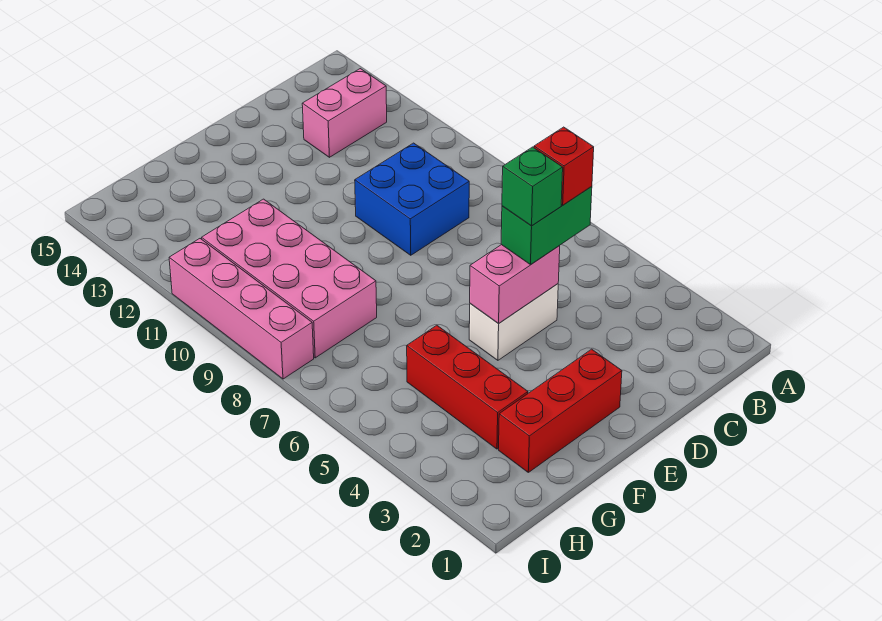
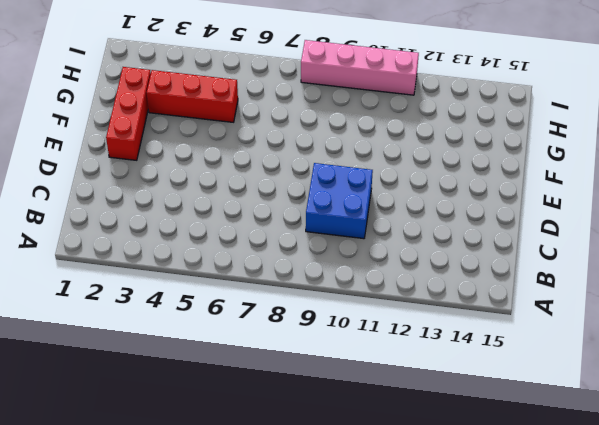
none -> pink brick B13:C13 level 1
none -> white brick D5:E5 level 1

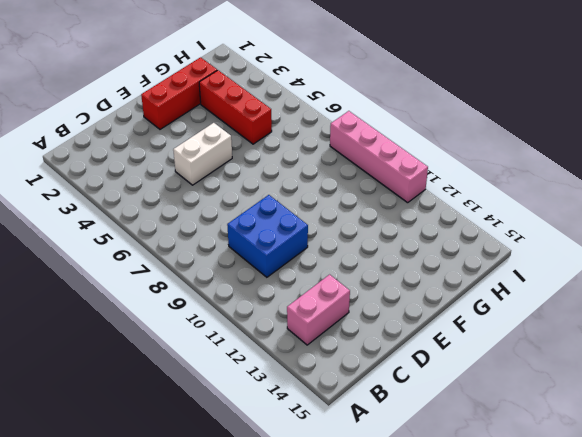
none -> pink brick G8:H11 level 1
none -> pink brick D5:E5 level 2

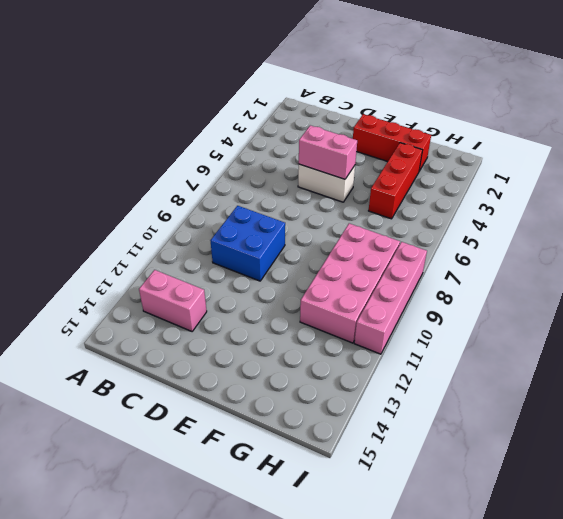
none -> green brick C5:D5 level 3
none -> red brick C5 level 4

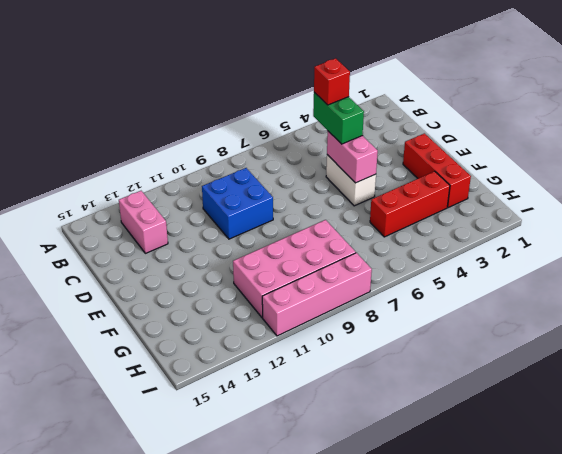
none -> green brick D5 level 4

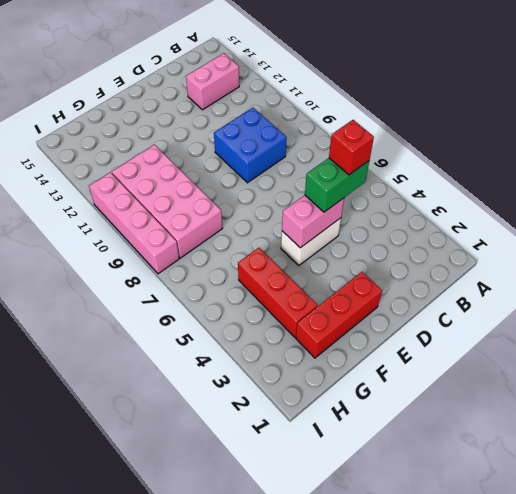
none -> green brick D5 level 4

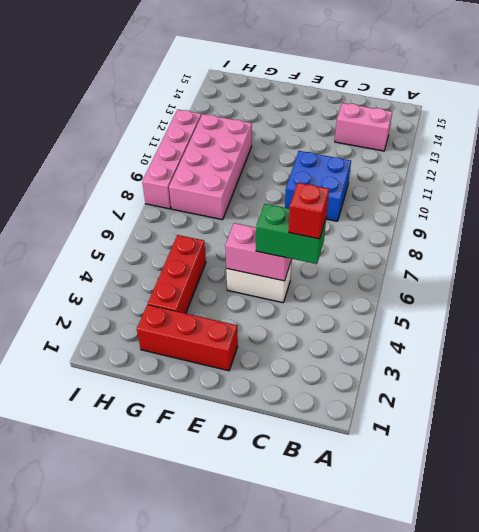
none -> green brick D5 level 4

